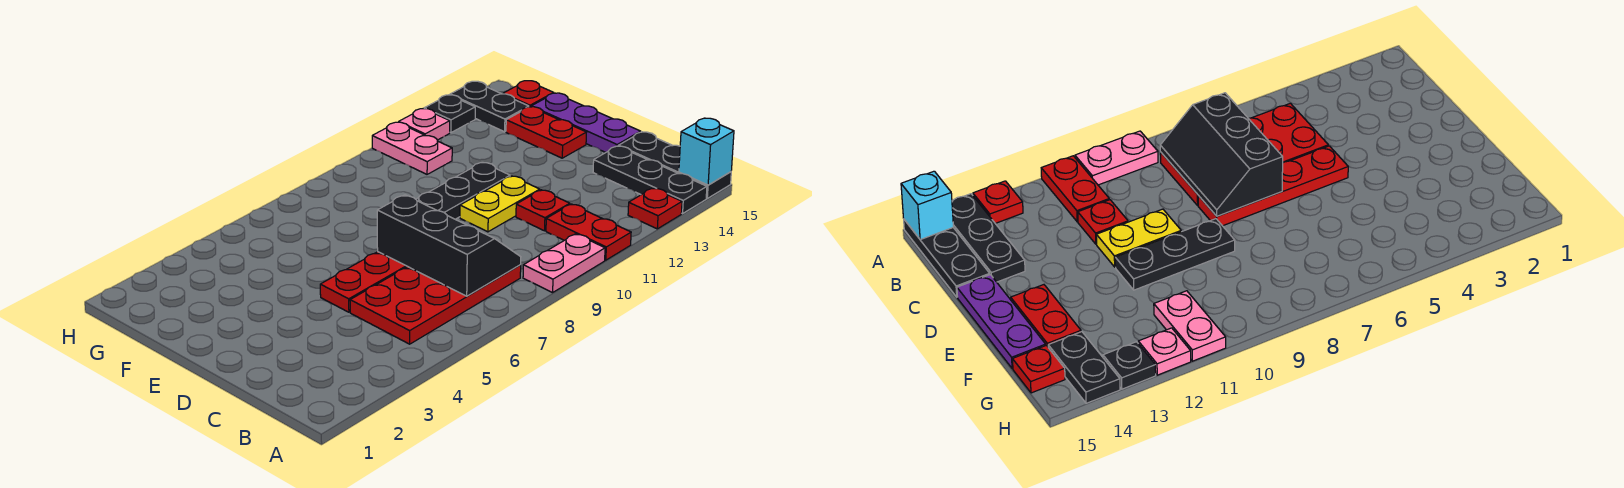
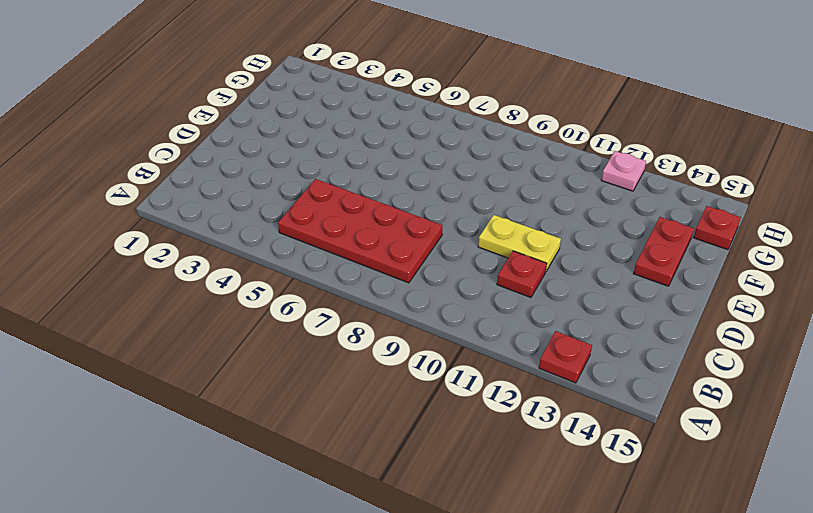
none -> pink plate A9:A10 level 1
none -> red plate A11:B11 level 1
none -> black plate A14:C14 level 1

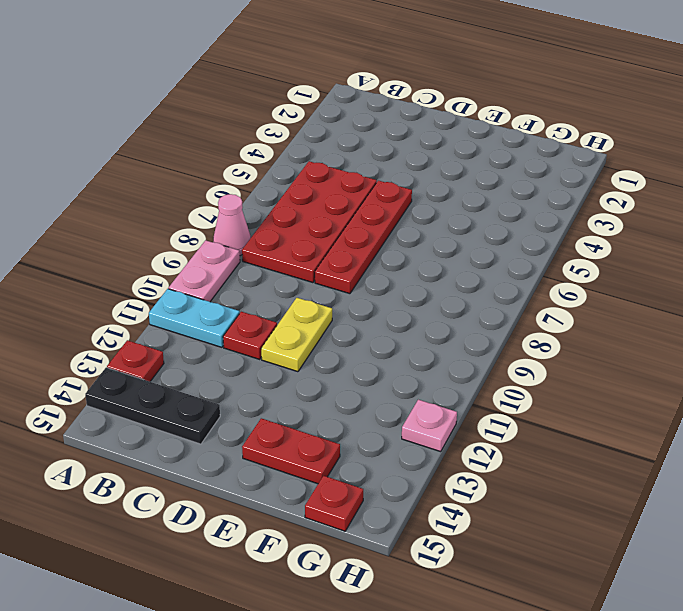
pink cone A8 level 1 -> none
cyan plate A11:B11 level 1 -> red plate A11:B11 level 1
none -> black plate A15:C15 level 1
none -> purple plate D15:F15 level 1
none -> black plate E9:E11 level 1

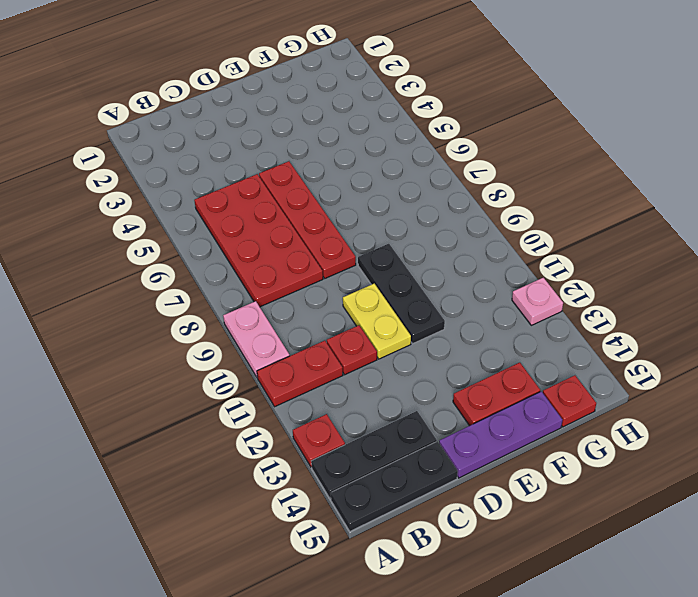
none -> pink plate G11:H11 level 1
none -> black plate G14:H14 level 1
none -> black plate H13 level 1

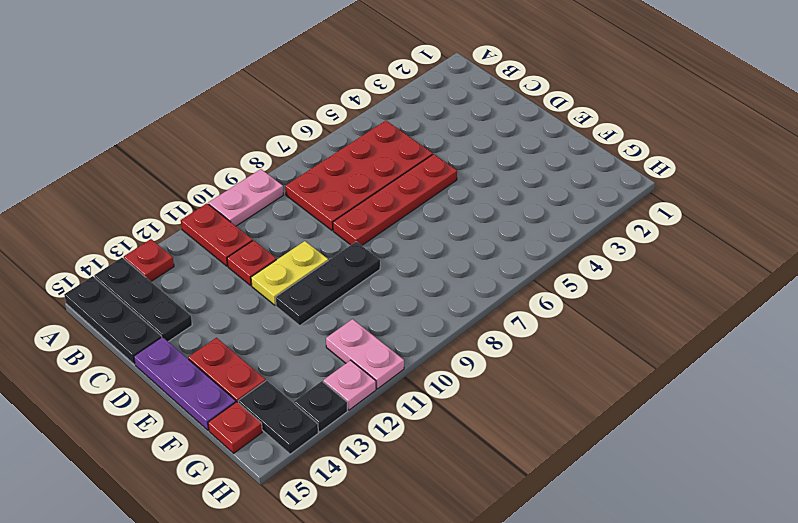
none -> cyan brick A15 level 2
none -> black slope B7:D8 level 2 top 7

